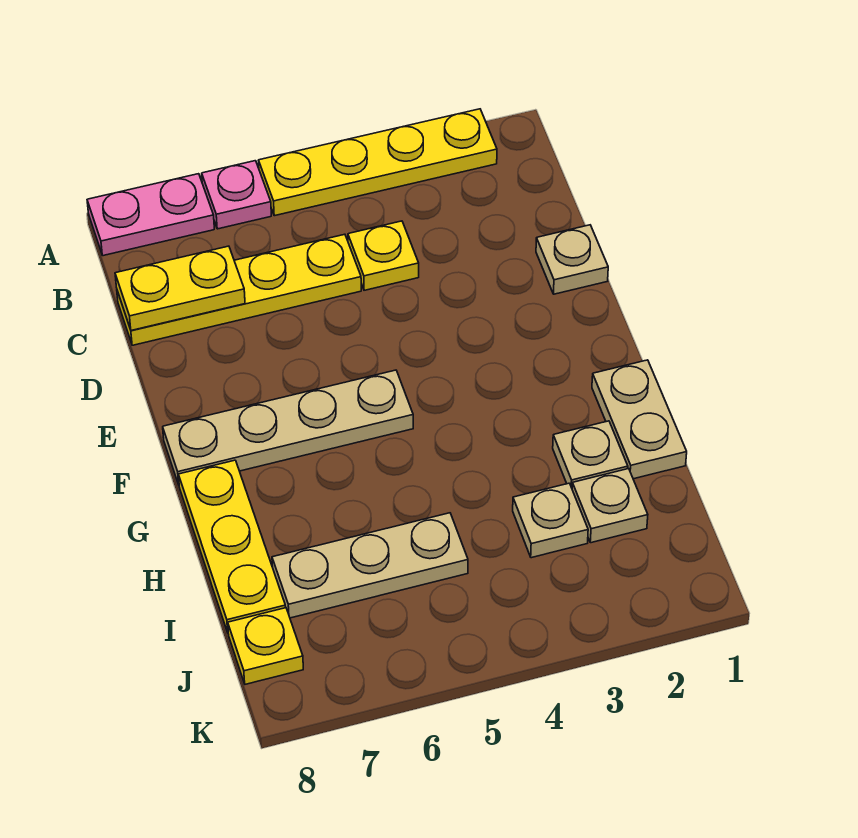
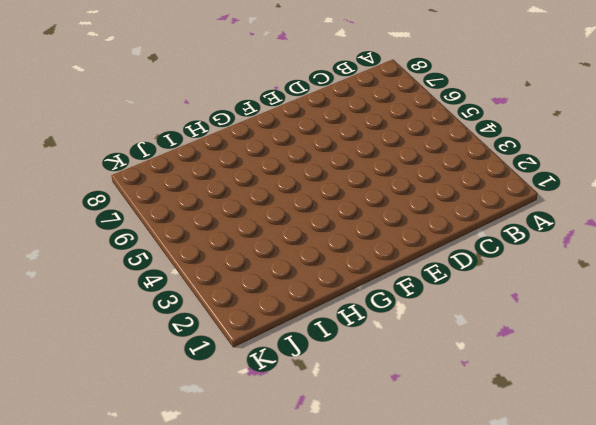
none -> yellow plate A2:A5 level 1
none -> pink plate A6 level 1
none -> pink plate A7:A8 level 1

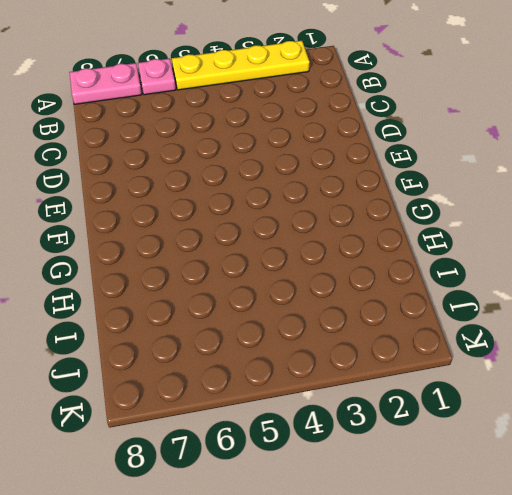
none -> yellow plate C4 level 1
none -> yellow plate C5:C8 level 1
none -> tan plate D1 level 1

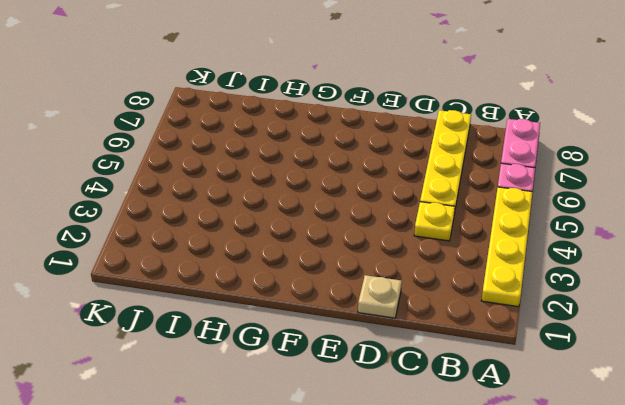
none -> tan plate F5:F8 level 1
none -> tan plate G1:H1 level 1
none -> yellow plate G8:I8 level 1

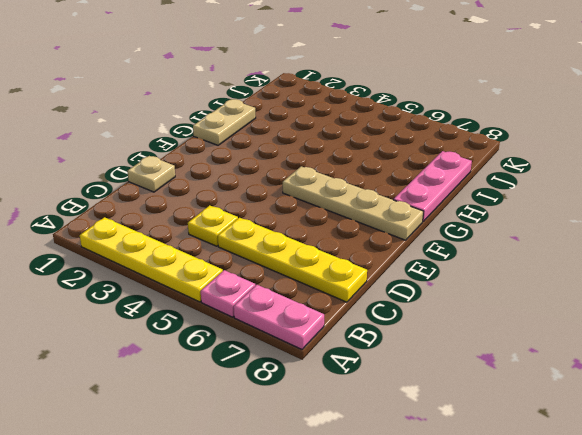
pink plate G8:I8 level 1 -> yellow plate G8:I8 level 1
none -> tan plate H2 level 1
none -> tan plate I2 level 1
none -> tan plate I3 level 1

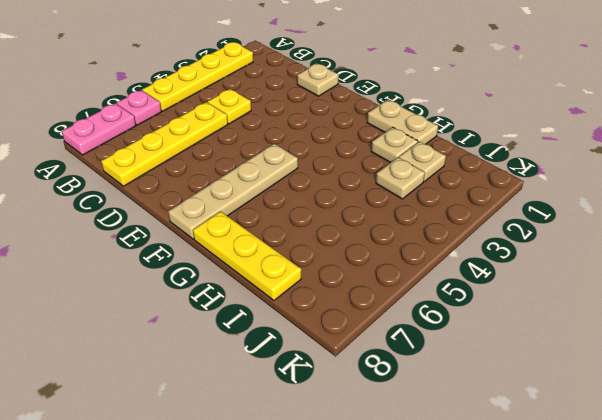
none -> tan plate I5:I7 level 1
none -> yellow plate J8 level 1
none -> yellow plate C7:C8 level 2

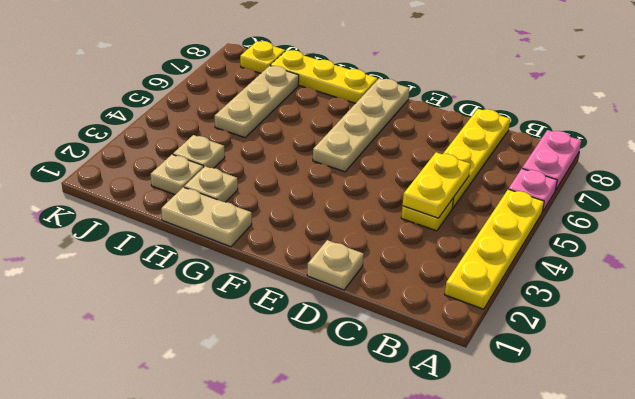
yellow plate C4:C5 level 2 -> yellow plate C7:C8 level 2

